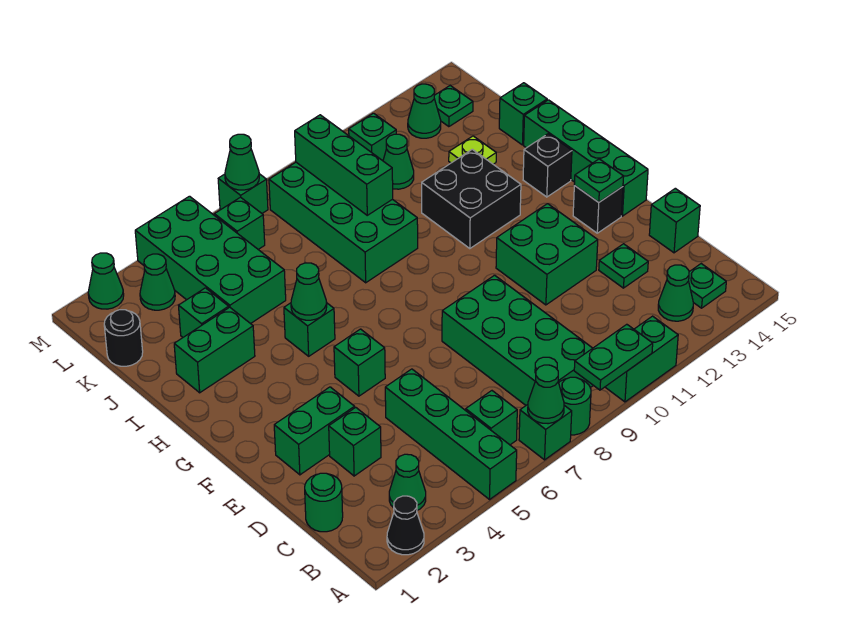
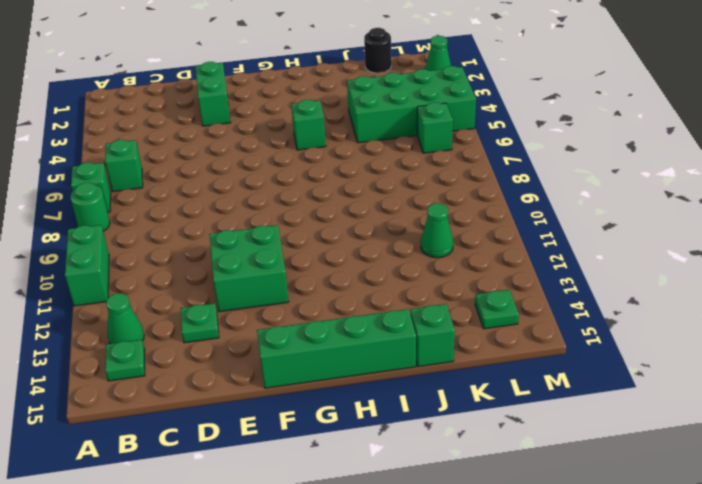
none -> black cone A2 level 1
none -> green brick A5:D5 level 1
none -> green cone B3 level 1
none -> green brick B8:E9 level 1

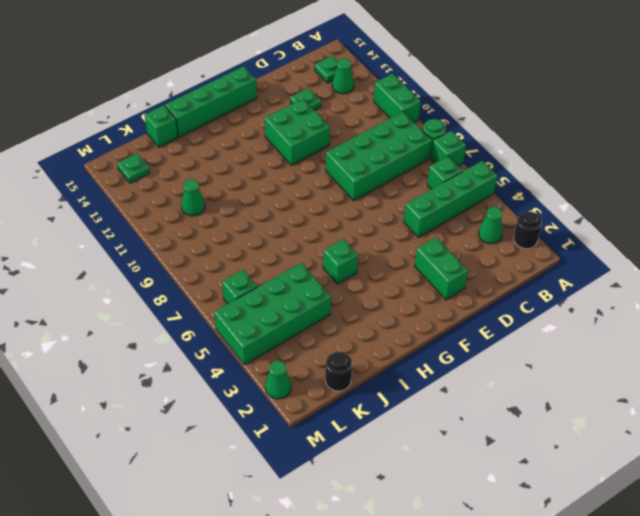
black round brick A2 level 1 -> black cone A2 level 1
none -> green round brick C1 level 1
none -> green brick D3 level 1
none -> green brick D15 level 1
none -> green brick F5 level 1

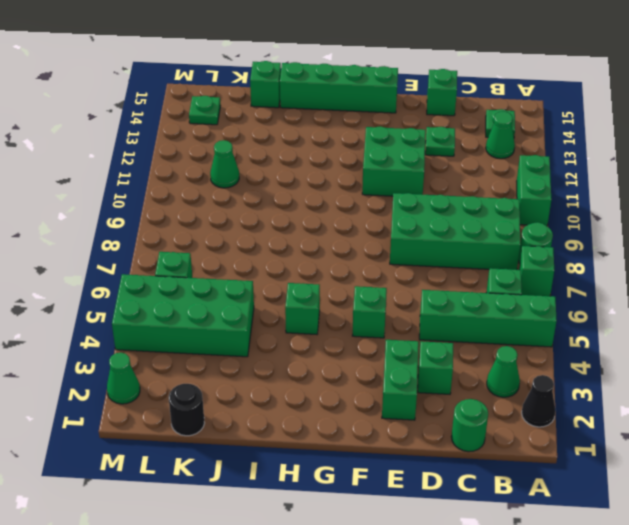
none -> black brick F14 level 1
none -> black brick H11:I12 level 1
none -> black brick H14 level 1
none -> green brick I2:I3 level 1

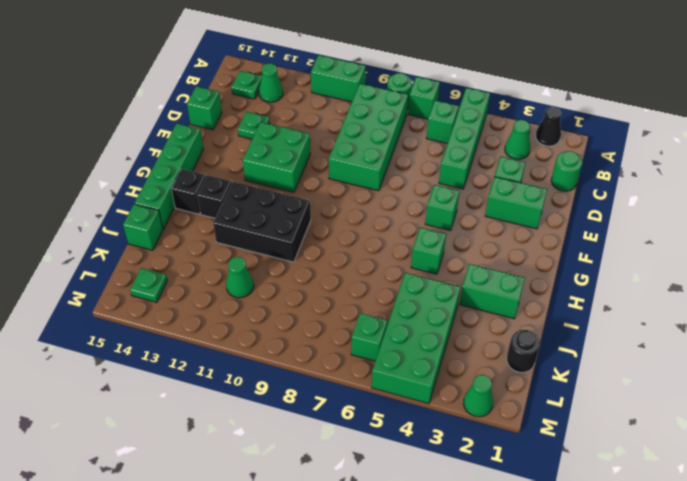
black brick H10:I12 level 1 -> black brick H11:I12 level 1
black brick H13 level 1 -> black brick F14 level 1
none -> green brick I8:L9 level 1
none -> green brick J3 level 1
none -> lime plate J13 level 1
none -> green cone L3 level 1

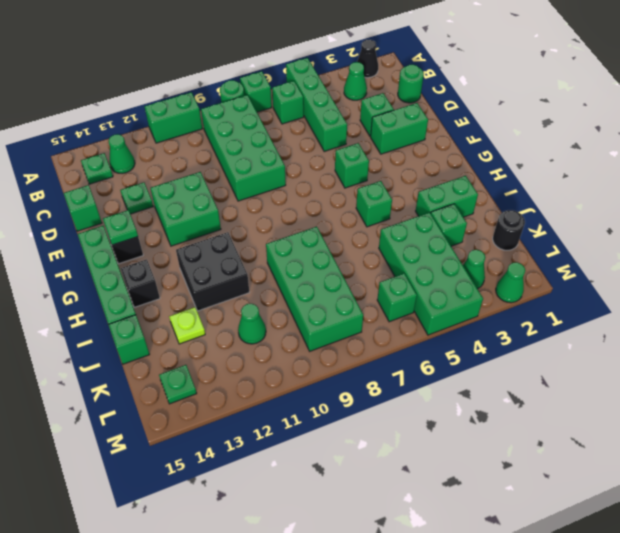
none -> green brick L11 level 1
none -> green cone L13 level 1
none -> green brick M7 level 1
none -> green cone A7 level 2

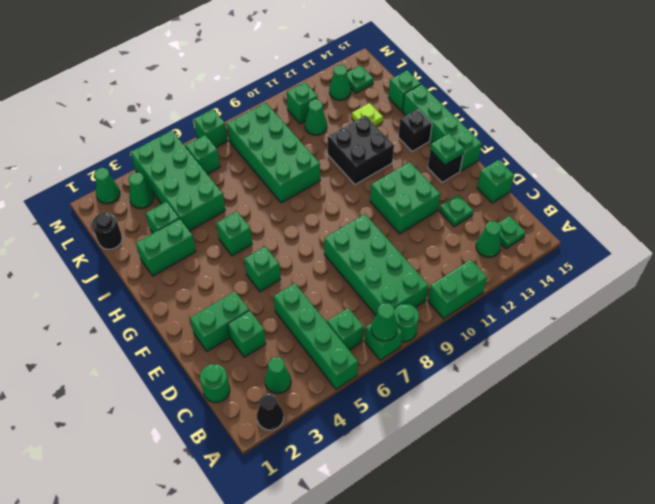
none -> green plate A9:A10 level 2
none -> green cone H5 level 2
none -> green brick J9:L9 level 2
none -> green cone M7 level 2

